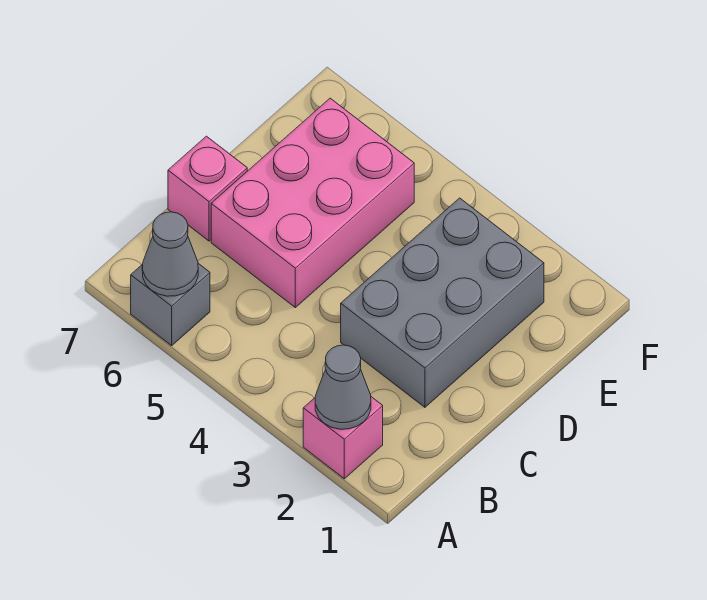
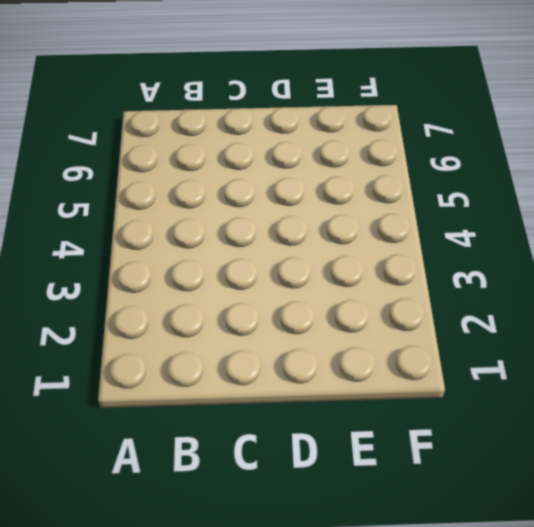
none -> pink brick A2 level 1
none -> grey brick A6 level 1

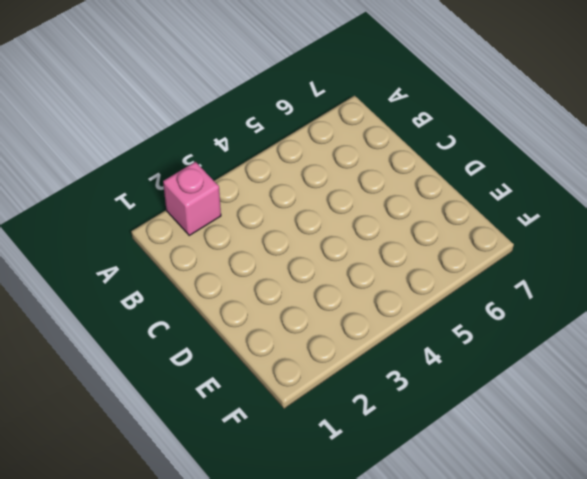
none -> grey brick A6 level 1
none -> grey brick C2:E3 level 1

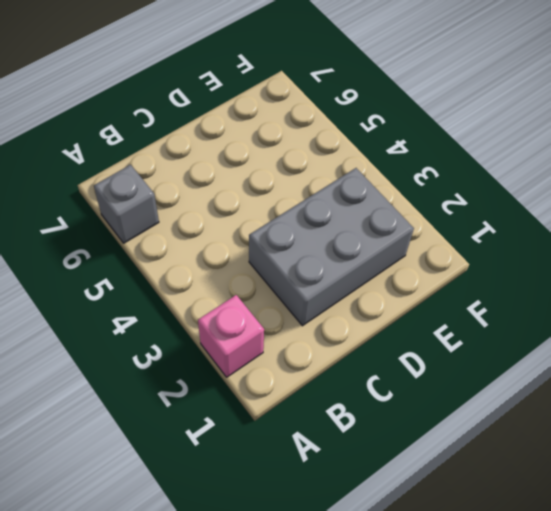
none -> pink brick C5:E6 level 1
none -> pink brick C7 level 1

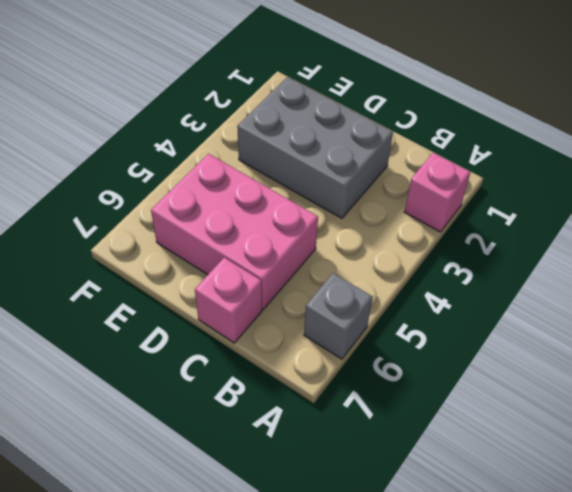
none -> grey cone A2 level 2
none -> grey cone A6 level 2

